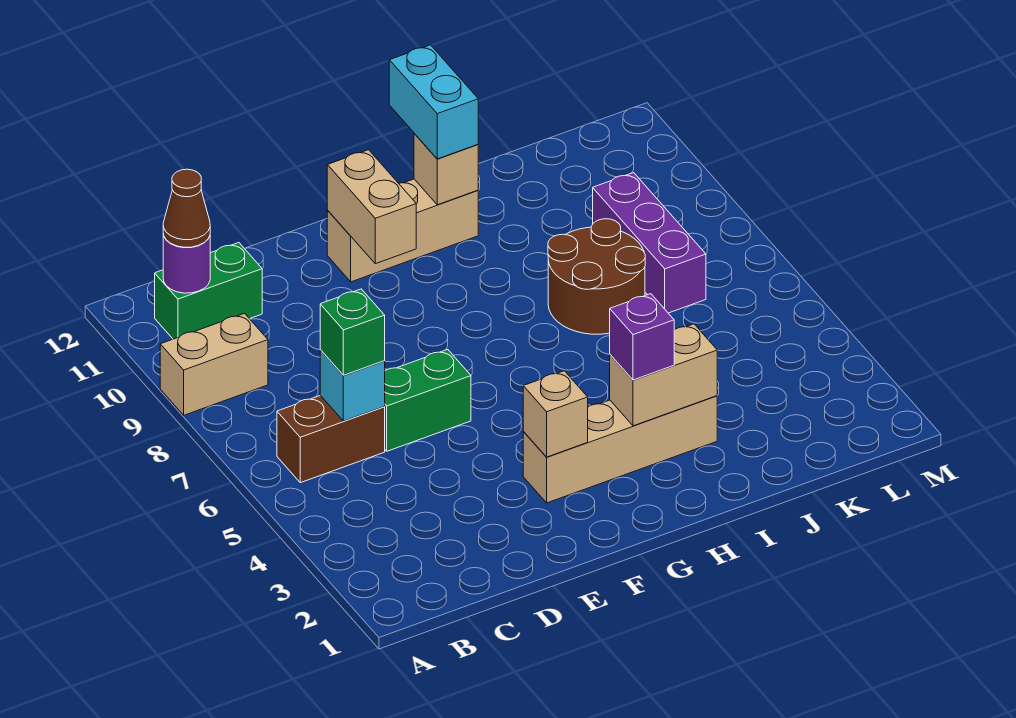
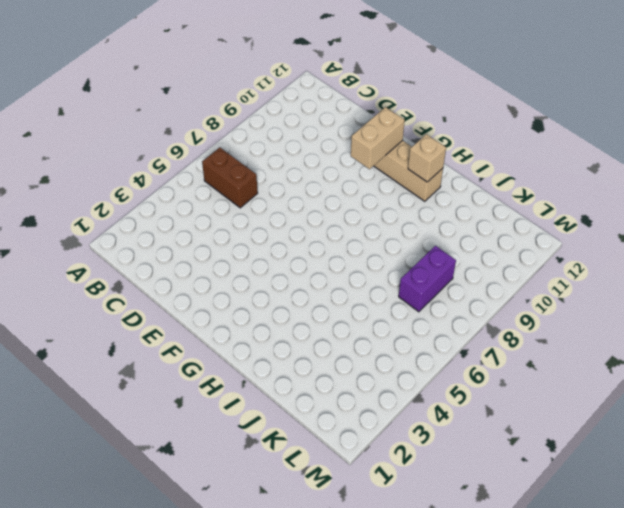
purple brick K7:K8 level 1 -> purple brick K7:K9 level 1
none -> tan brick A9:B9 level 1
none -> green brick B11:C11 level 1
none -> green brick D6:E6 level 1

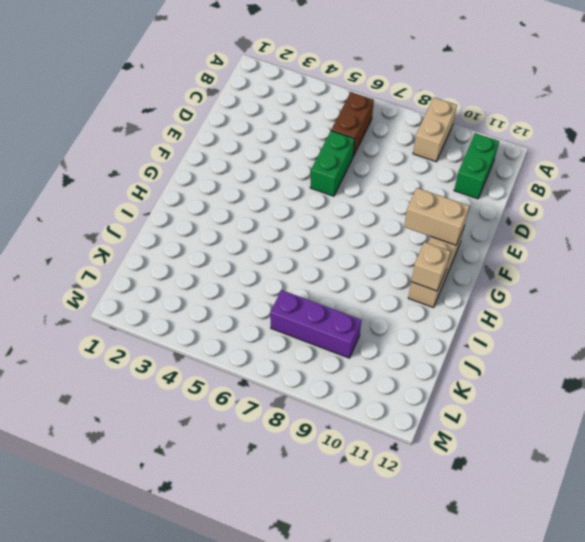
none -> tan brick F3:I3 level 1
none -> brown round brick I7:J8 level 1
none -> purple round brick B11 level 2

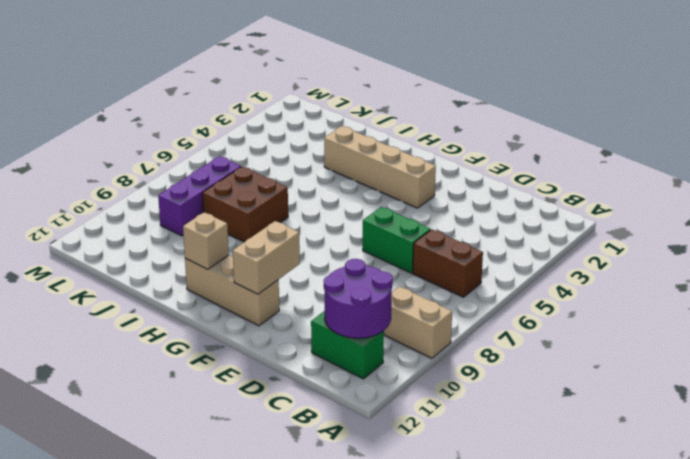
purple round brick B10:C11 level 2 -> purple round brick B11 level 2
brown brick I7:J8 level 1 -> brown round brick I7:J8 level 1
none -> cyan brick C6 level 2
none -> tan brick F3 level 2
none -> tan brick H3:I3 level 2

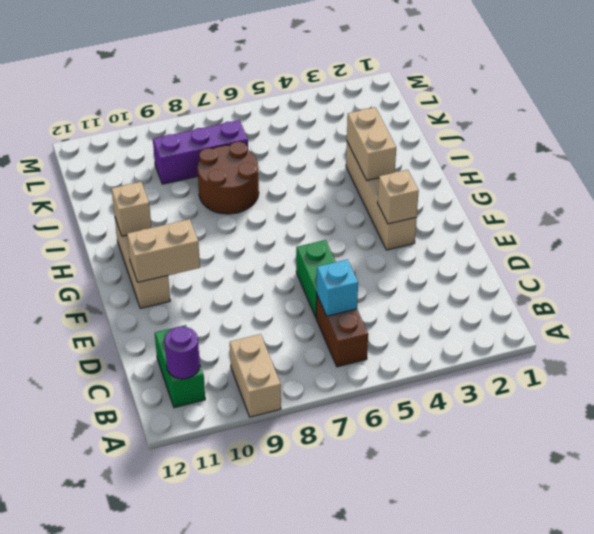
none -> brown cone B11 level 3
none -> green brick C6 level 3
none -> purple brick H3 level 3

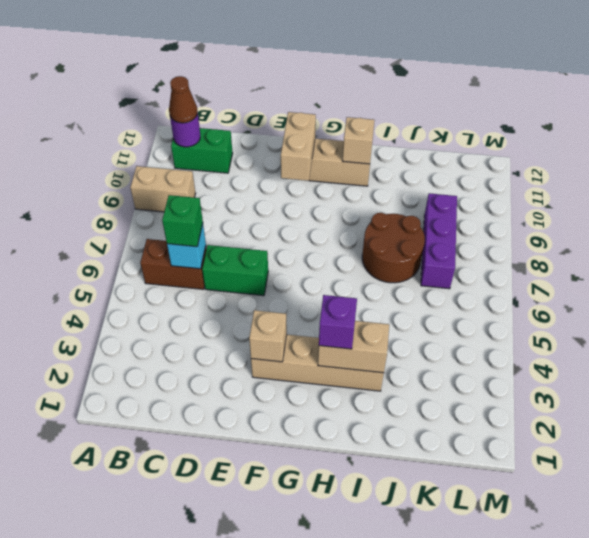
none -> cyan brick H11:H12 level 3

